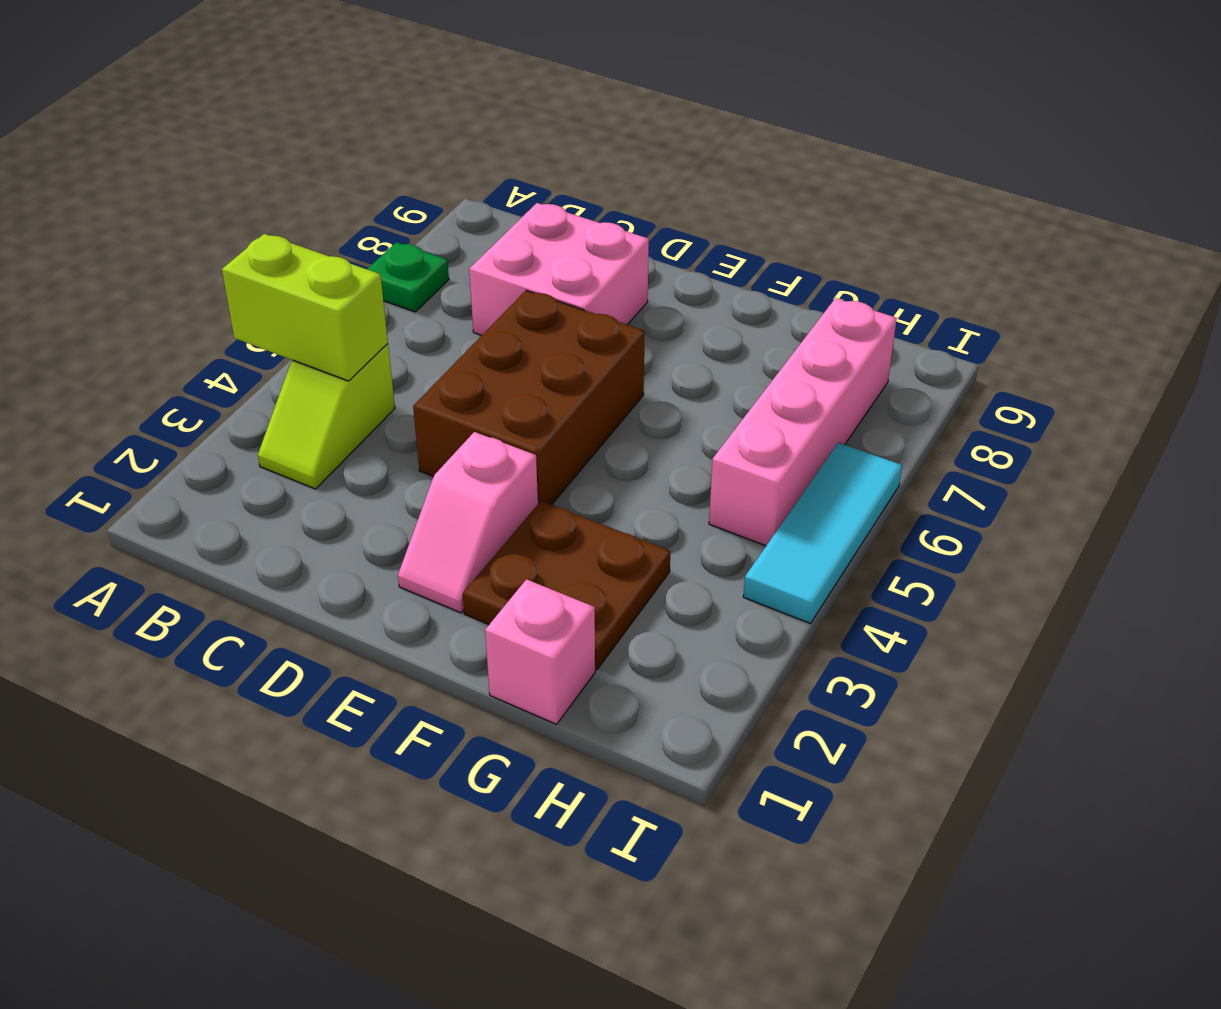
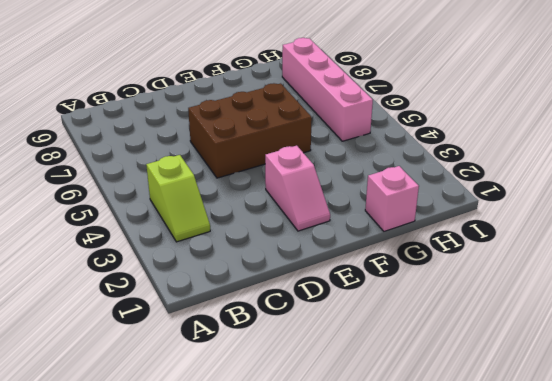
brown brick D5:F6 level 1 -> brown brick D4:E6 level 1
none -> green plate A7 level 1
none -> pink brick C7:D8 level 1

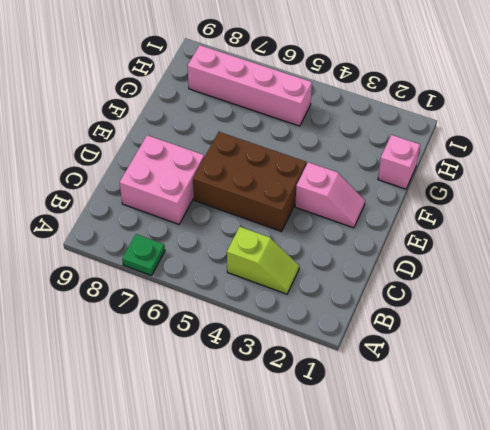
none -> brown plate F2:G3 level 1
none -> cyan tile I4:I6 level 1

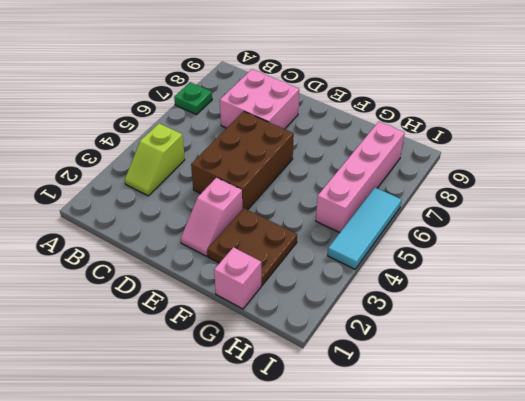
none -> lime brick A4:B4 level 2

